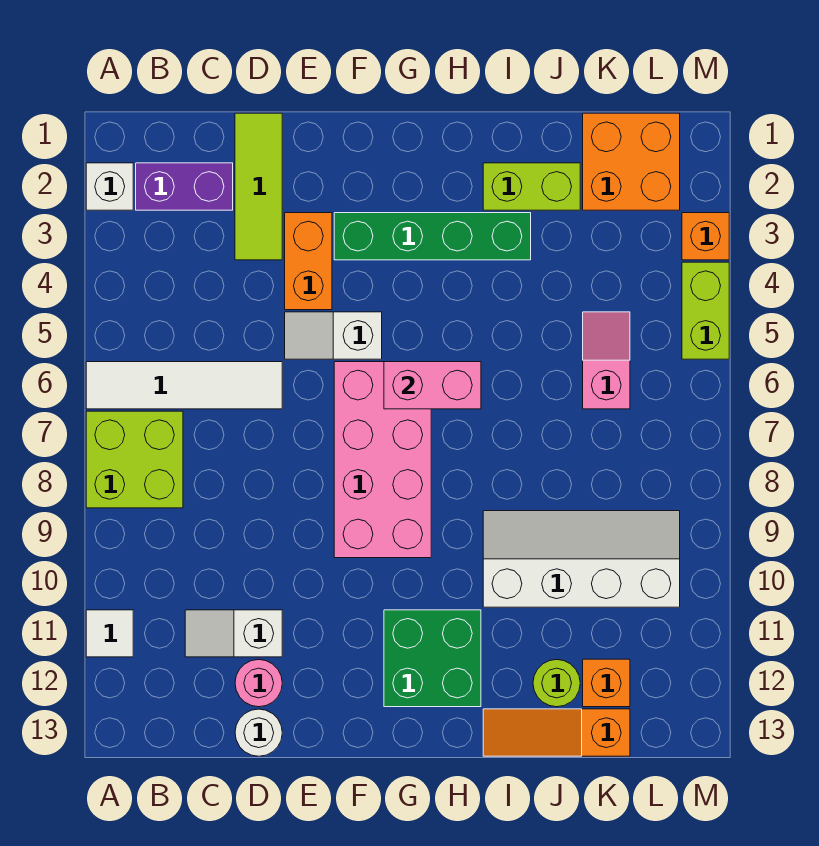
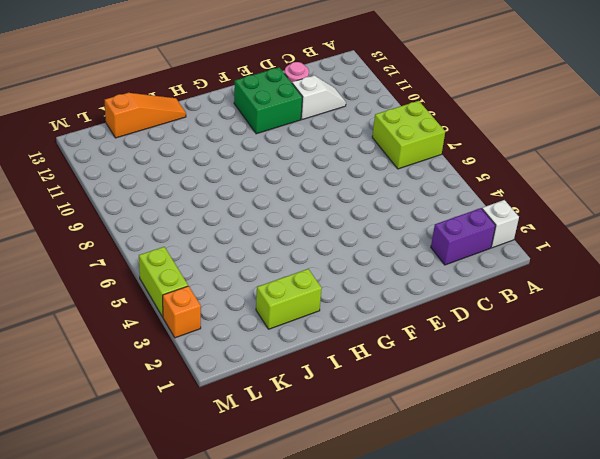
green brick E11:F12 level 1 -> green brick G11:H12 level 1
none -> white tile A6:D6 level 1
none -> white tile A11 level 1
none -> lime tile D1:D3 level 1

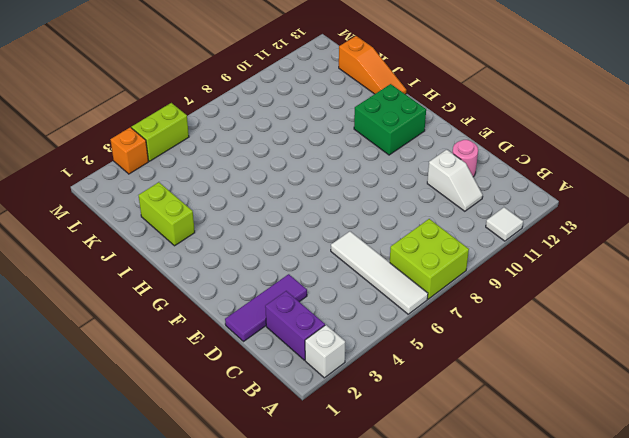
purple tile D1:D3 level 1 -> lime tile D1:D3 level 1
none -> white round brick D13 level 1
none -> orange brick E3:E4 level 1
none -> white slope E5:F5 level 1 top F

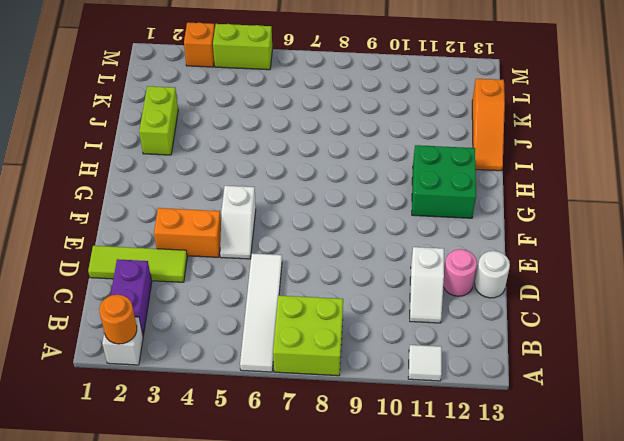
orange round brick A2 level 2 -> none
none -> green brick F3:I3 level 1
none -> pink brick F6:G9 level 1
none -> white slope I9:L10 level 1 top 10

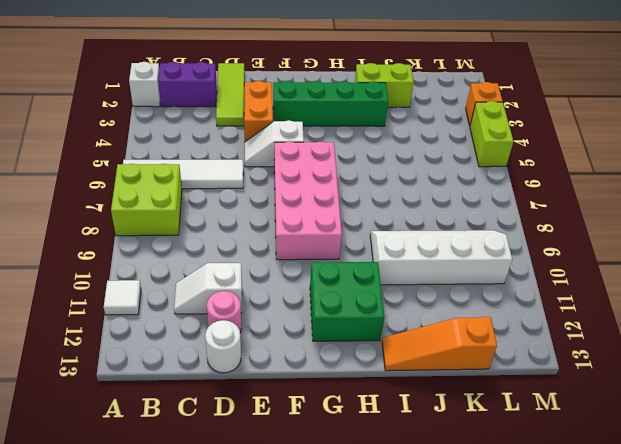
none -> lime round brick J12 level 1
none -> orange brick K1:L2 level 1
none -> pink slope K5:K6 level 1 top 6

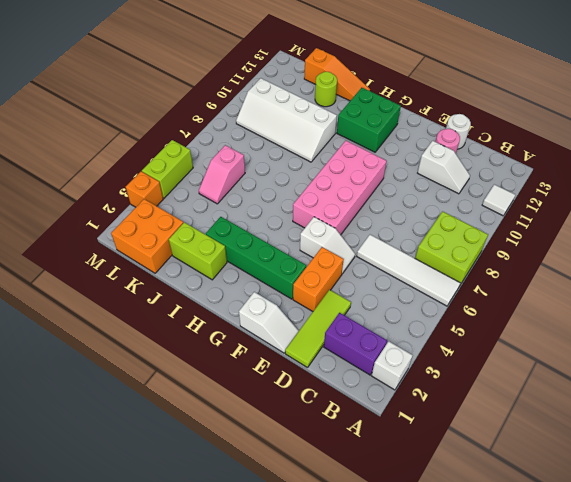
white slope E1:F1 level 1 top F -> none
none -> orange brick K12 level 1
none -> pink brick G6:H6 level 2

